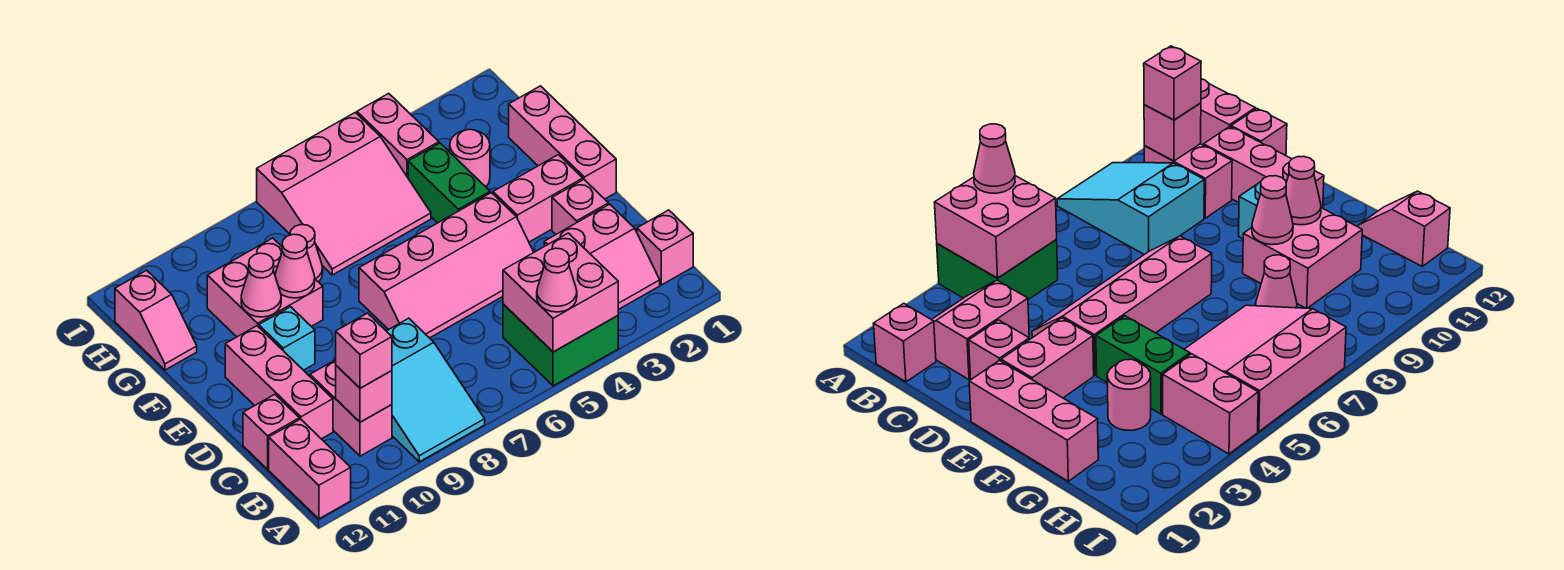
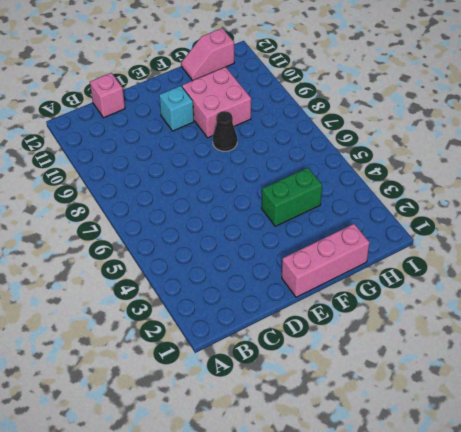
black cone F8 level 1 -> none
none -> green brick A4:B5 level 1
none -> cyan slope A8:C9 level 1 top C
none -> pink brick A12:B12 level 1

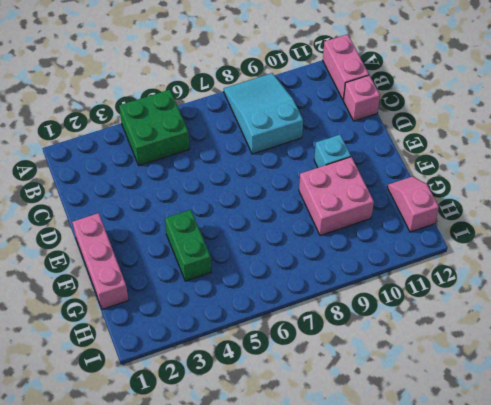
none -> pink brick B1 level 1
none -> pink slope B2:C3 level 1 top C
none -> pink brick B10:C10 level 1

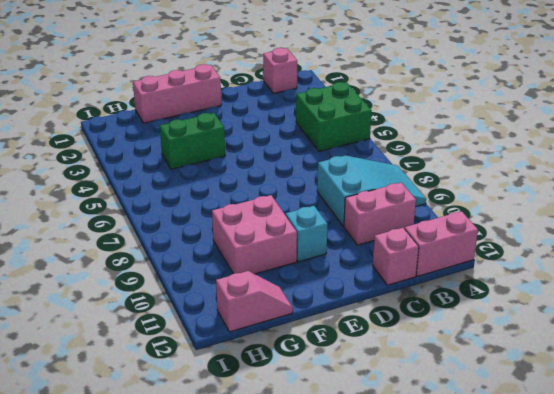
none -> pink slope B2:C3 level 1 top C
none -> pink brick C11:E11 level 1
none -> pink brick D2 level 1

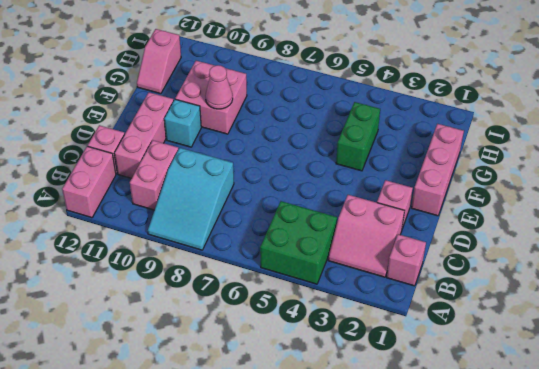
none -> pink slope D4:E7 level 1 top E
none -> pink brick E2:E3 level 1
none -> pink round brick G3 level 1

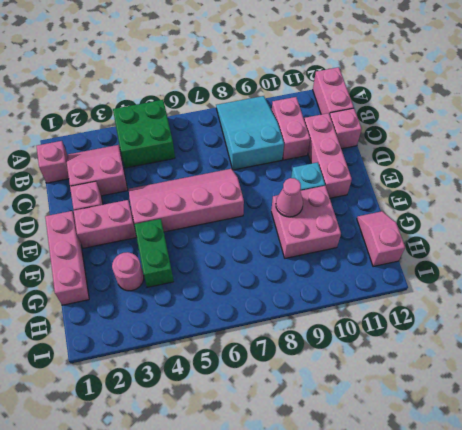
none -> pink slope G5:I7 level 1 top I
none -> pink cone G8 level 1
none -> pink brick H4:I4 level 1

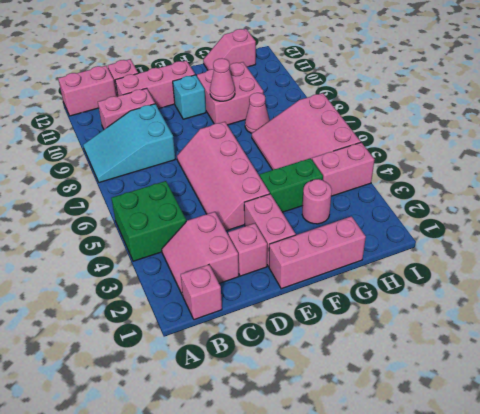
none -> pink brick A4:B5 level 2
none -> pink brick B10 level 2
none -> pink cone F10 level 2

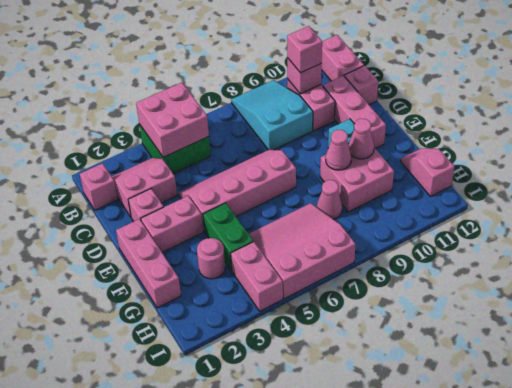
none -> pink cone A5 level 3

